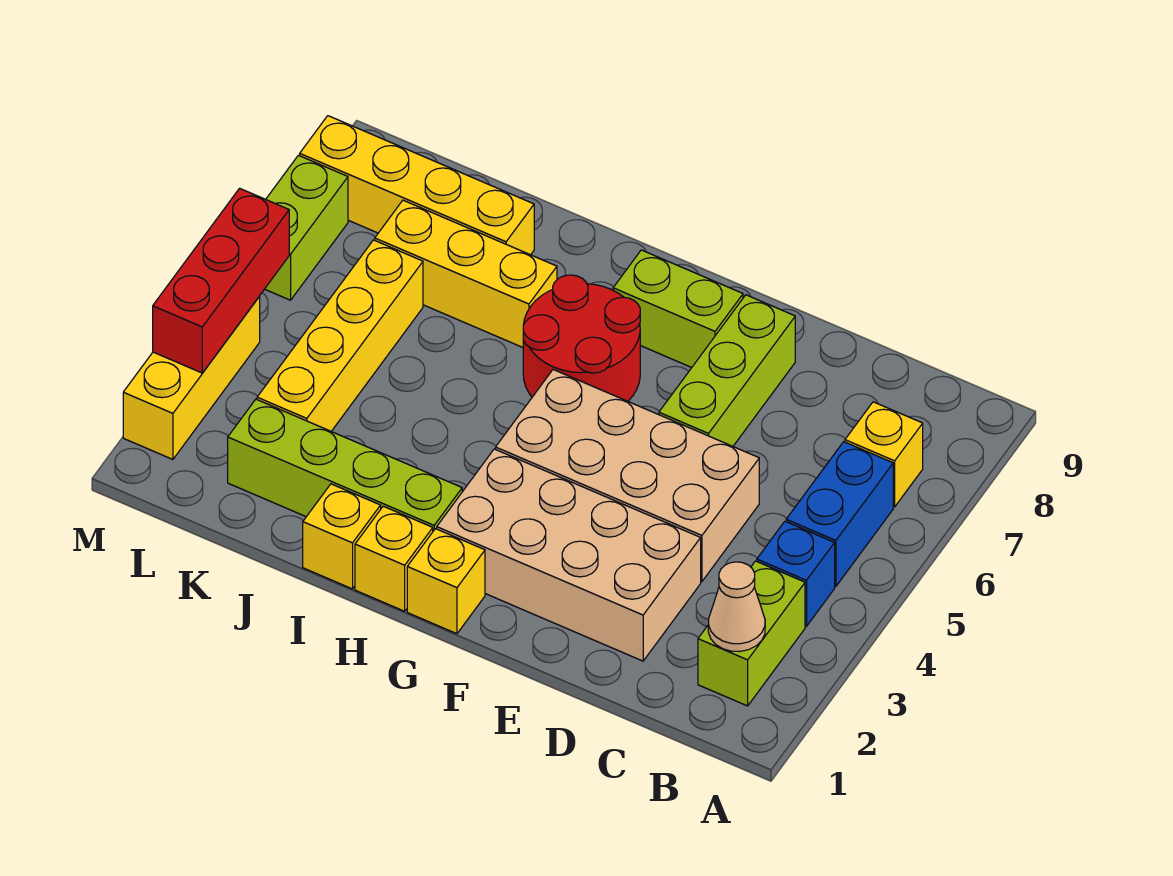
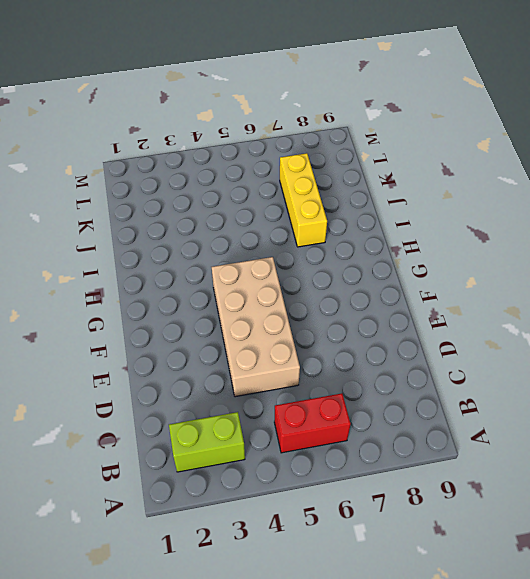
red brick B5:B6 level 1 -> blue brick B5:B6 level 1
none -> blue brick B4 level 1
none -> yellow brick B7 level 1
none -> tan brick D2:G3 level 1

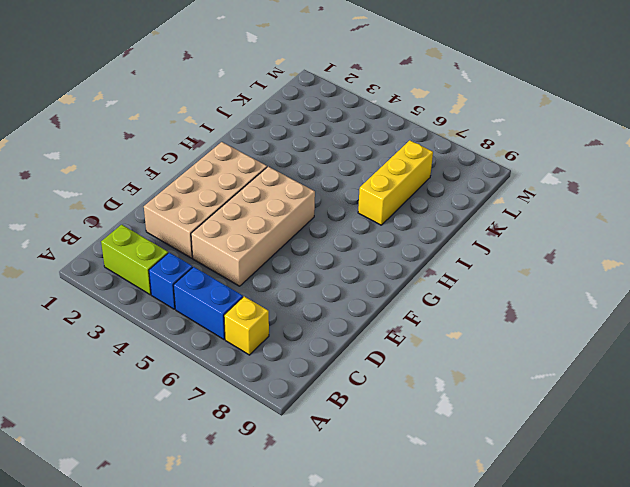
none -> lime brick E6:E8 level 1
none -> lime brick F8:G8 level 1
none -> yellow brick G1 level 1

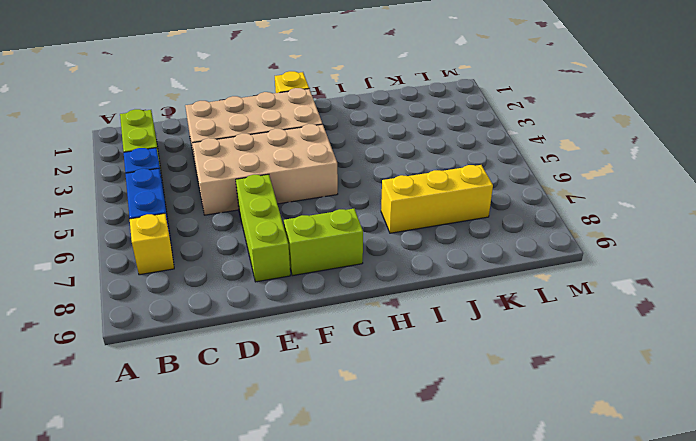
none -> red round brick G6:H7 level 1
none -> yellow brick H1 level 1
none -> lime brick H2:K2 level 1

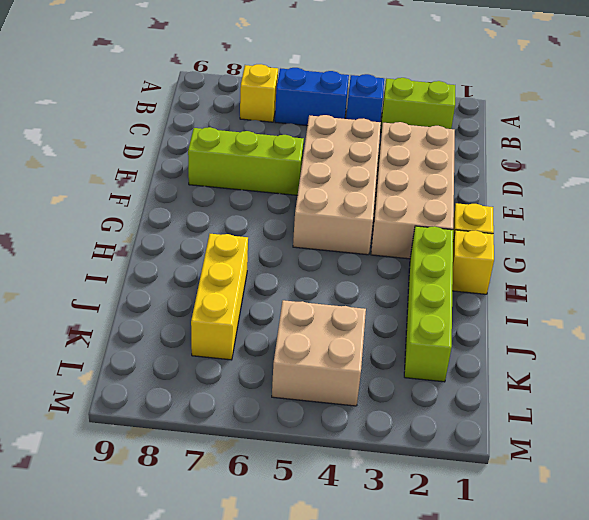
tan brick K4:L5 level 1 -> yellow brick K3:K6 level 1
none -> lime brick F8:G8 level 1
none -> red round brick G6:H7 level 1
none -> yellow brick I1 level 1

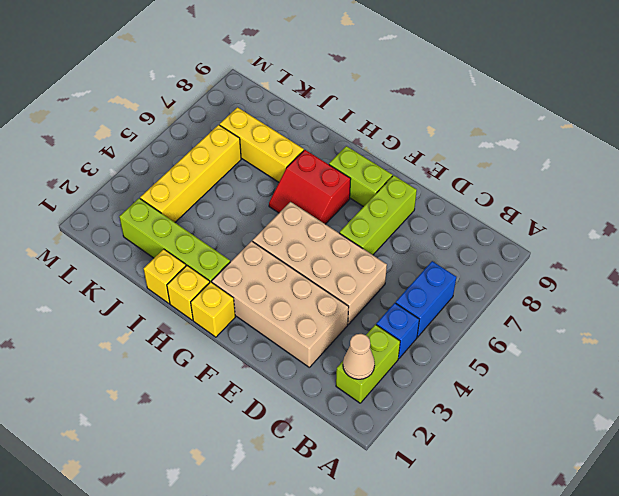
red slope G6:H7 level 1 top 7 -> red round brick G6:H7 level 1
none -> yellow brick B7 level 1
none -> yellow brick J8:M8 level 1
none -> yellow brick M2:M4 level 1

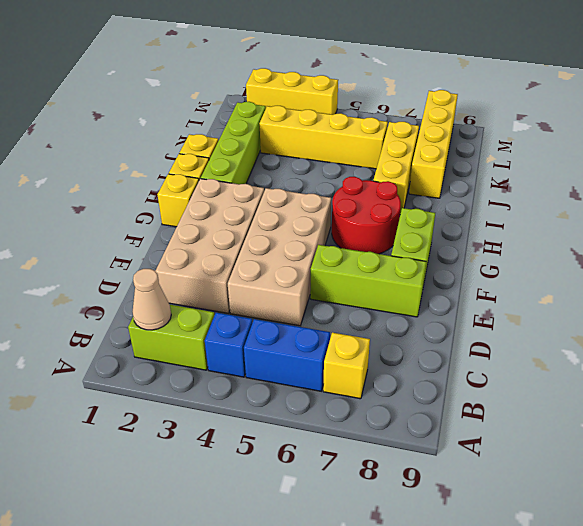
none -> lime brick M6:M7 level 1
none -> red brick M3:M5 level 2

